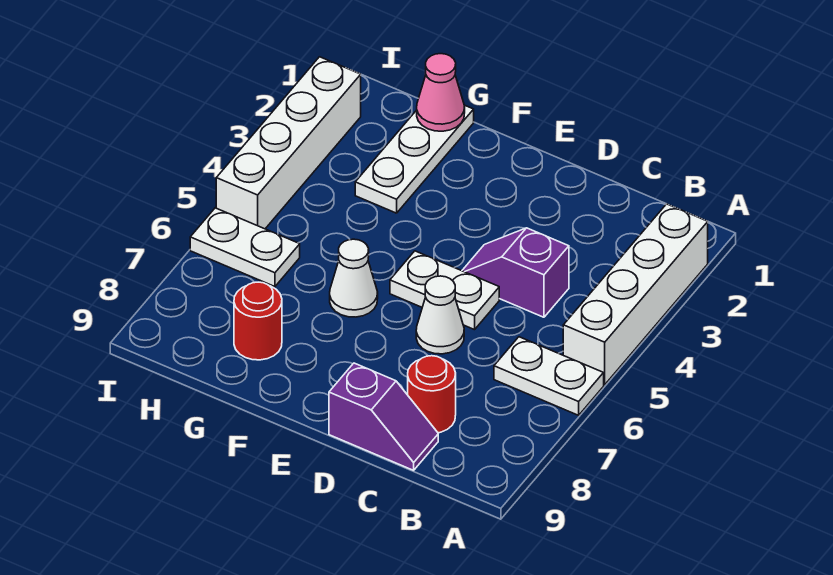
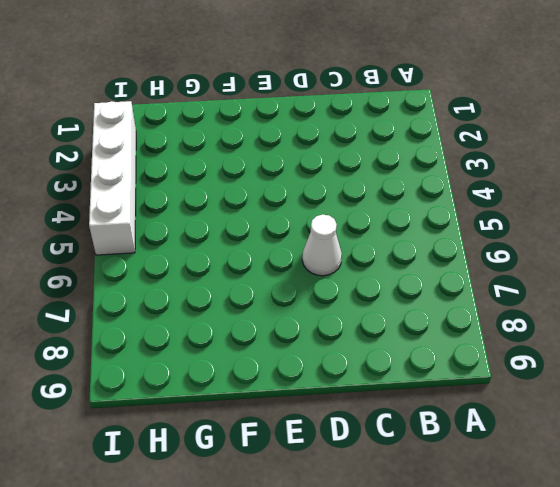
none -> white brick A2:A5 level 1
none -> white plate A6:B6 level 1
none -> purple slope C4:D4 level 1 top C

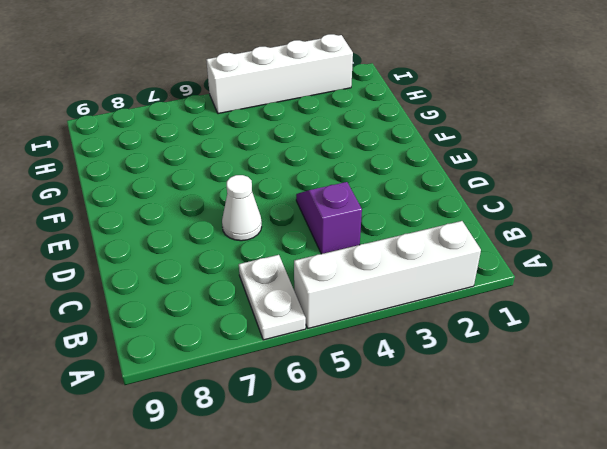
none -> red round brick C8 level 1
none -> purple slope C9:D9 level 1 top D
none -> white plate D5:E5 level 1

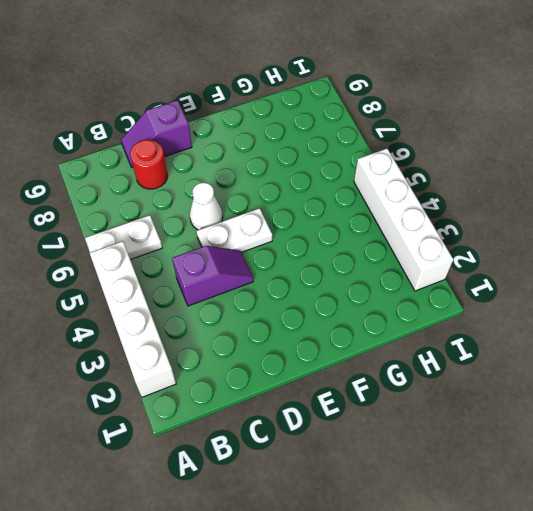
none -> white cone F6 level 1
none -> white plate G1:G3 level 1
none -> red round brick G8 level 1

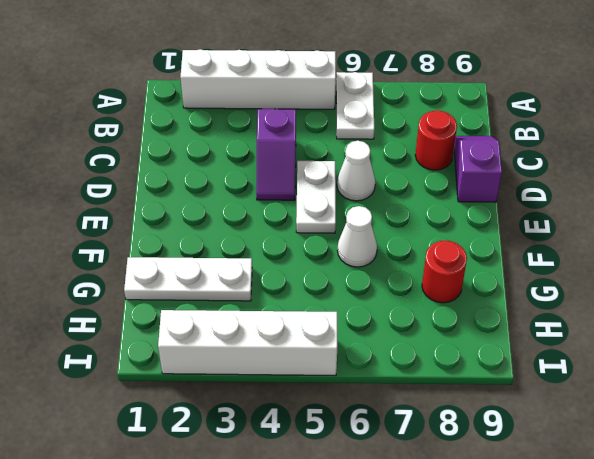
none -> white plate H6:I6 level 1
none -> pink cone G1 level 2

